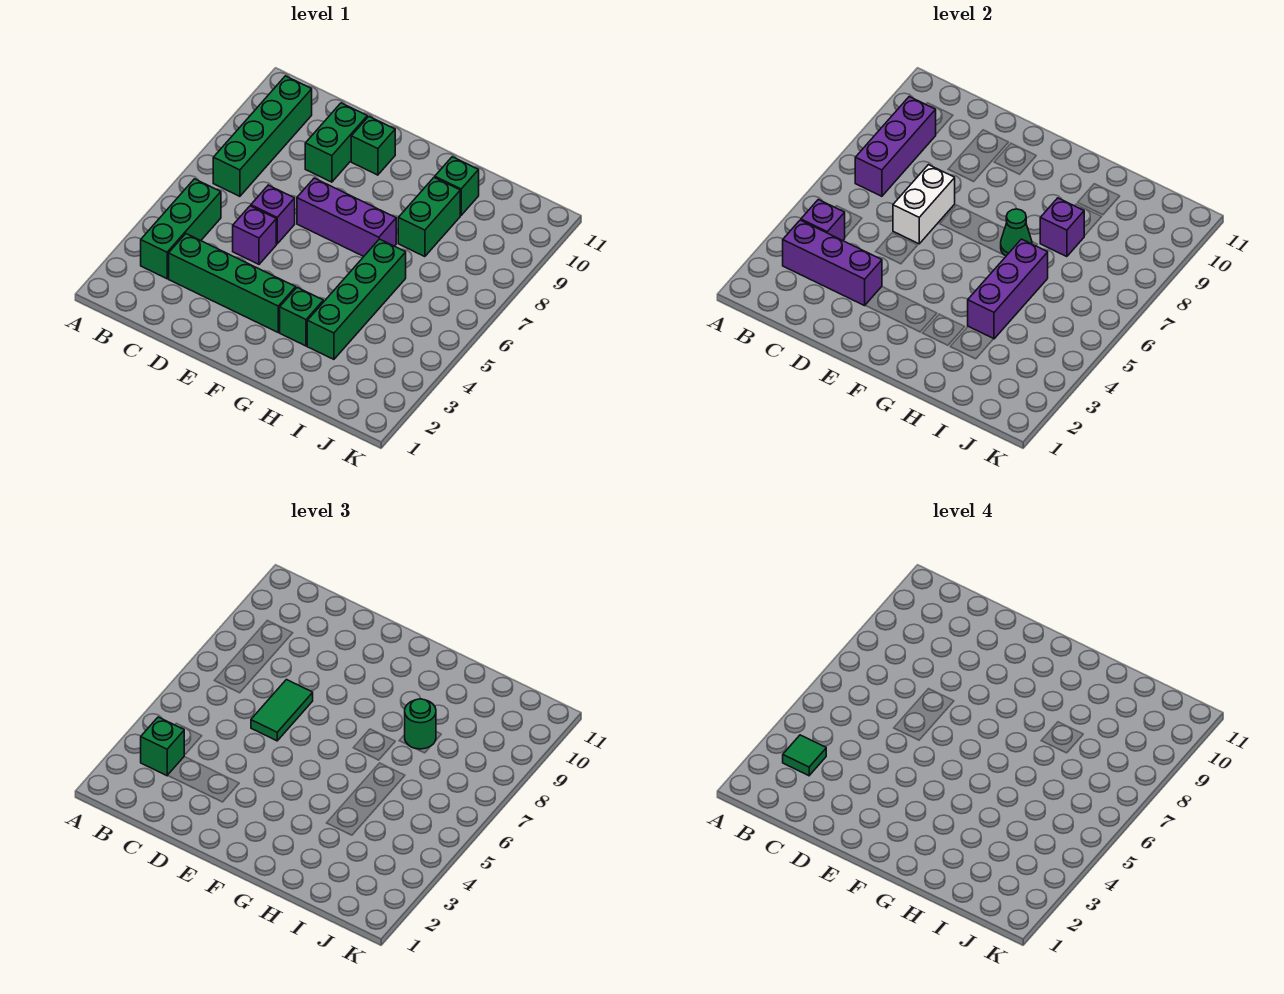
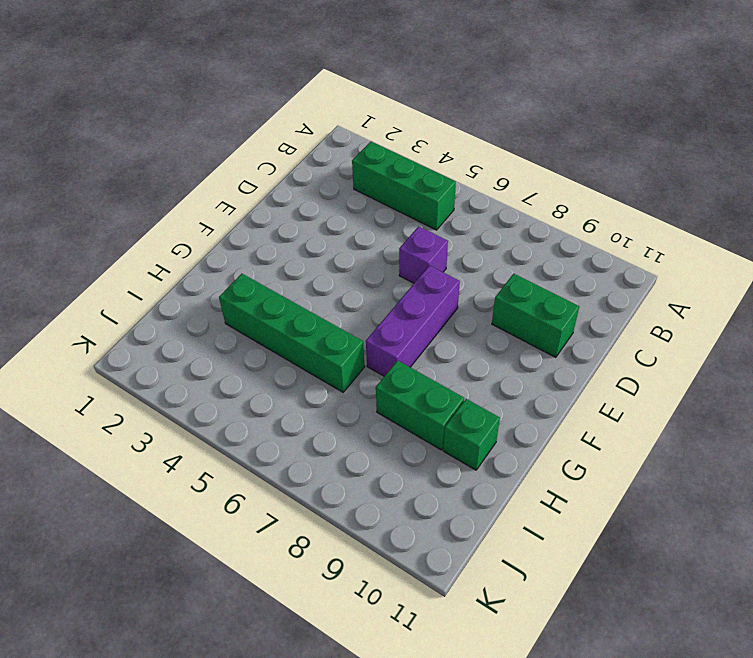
none -> green brick B7:B10 level 1
none -> green brick C3:F3 level 1
none -> purple brick D5 level 1

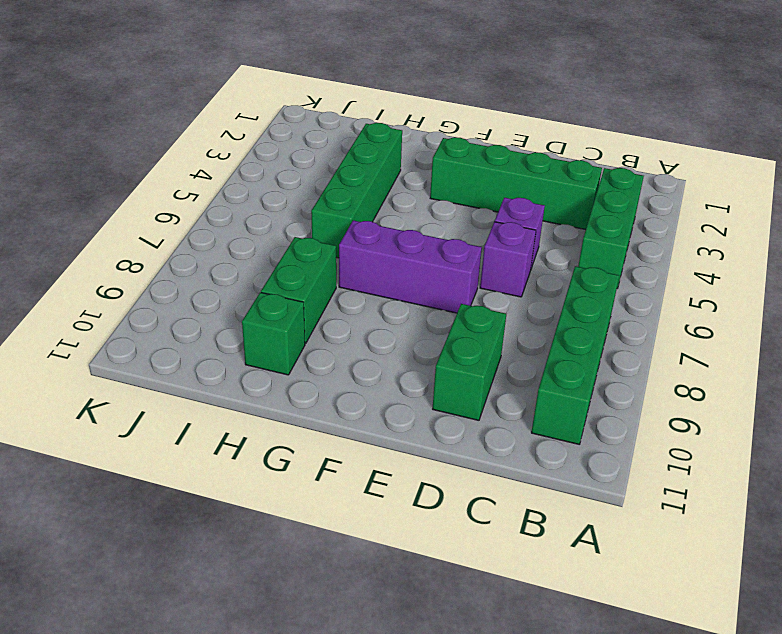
none -> green brick E10 level 1
none -> green brick G3 level 1
none -> purple brick B3:D3 level 2

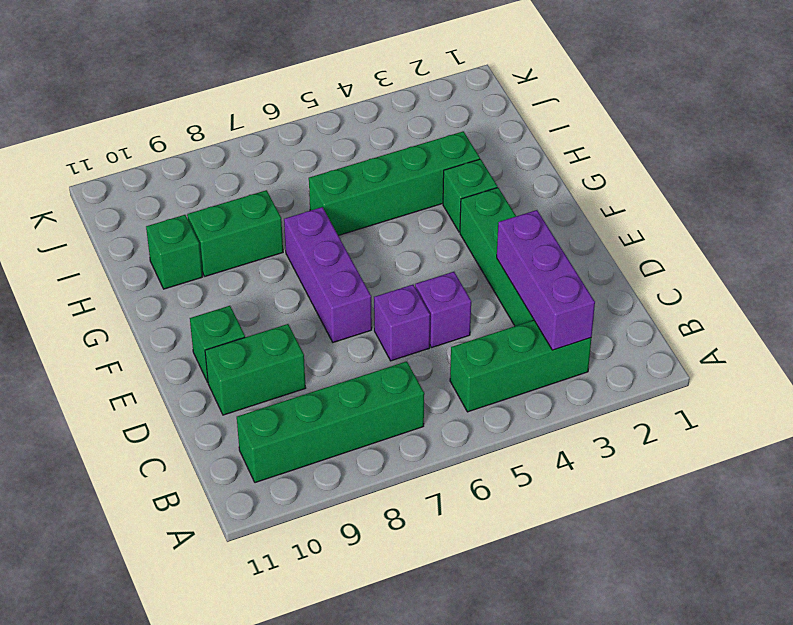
none -> purple brick B4 level 2
none -> purple brick B7:B9 level 2
none -> white brick D6:D7 level 2

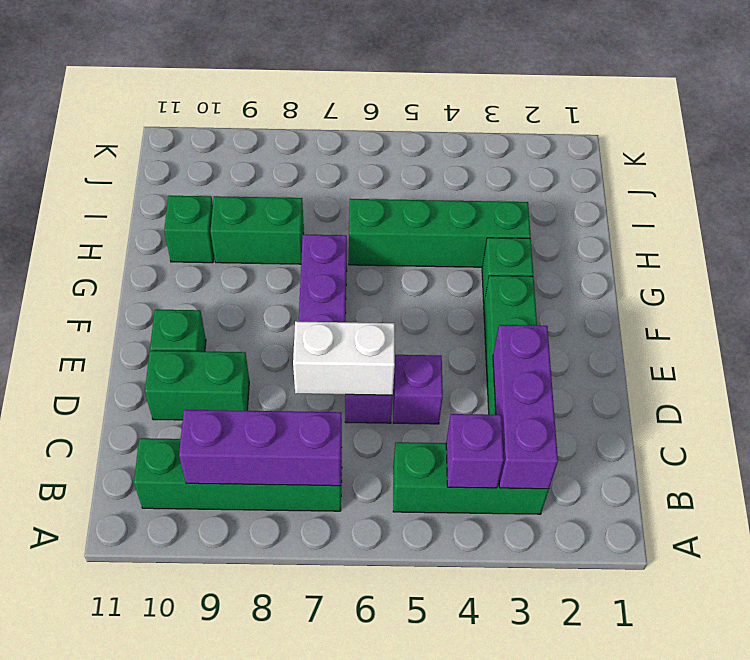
none -> green cone G7 level 2
none -> purple brick H4:H6 level 2
none -> purple brick H8 level 2

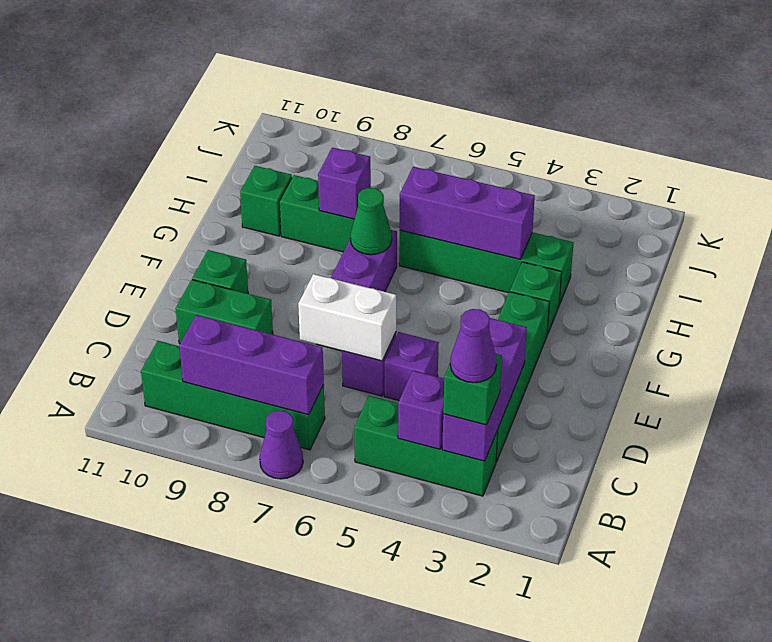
purple cone A7 level 1 -> none
purple cone B3 level 4 -> green tile B3 level 4
none -> green tile D6:D7 level 3
none -> green round brick H8 level 3

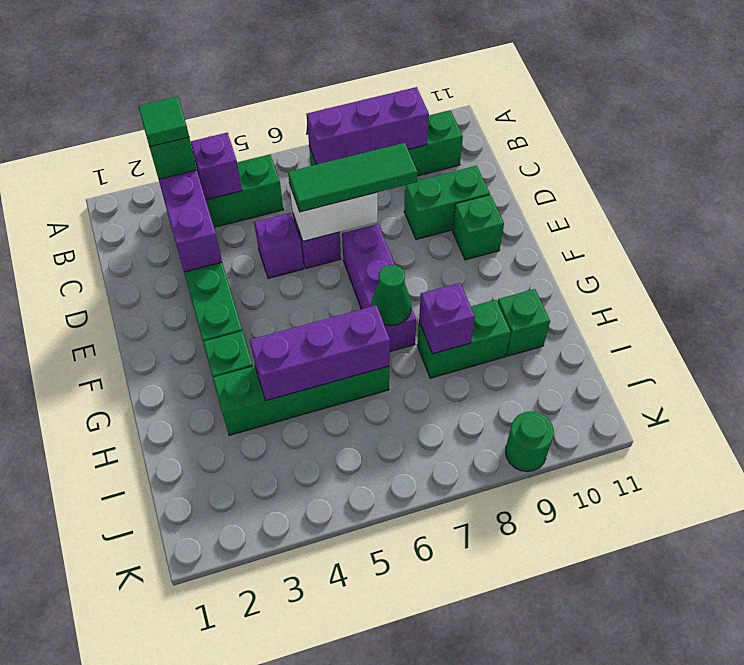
green tile D6:D8 level 3 -> green tile D6:D7 level 3
green round brick K9 level 1 -> green round brick H8 level 3

